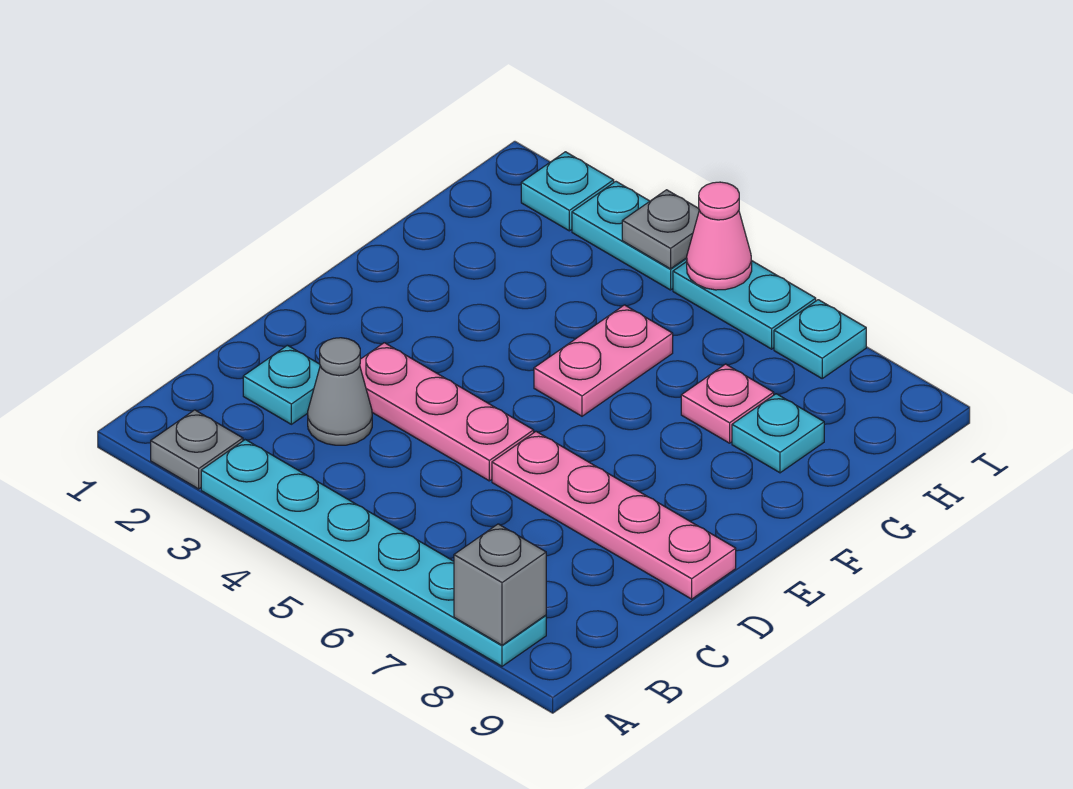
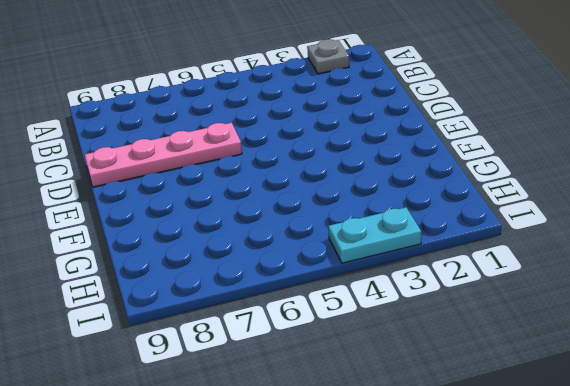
none -> cyan plate A3:A8 level 1
none -> cyan plate C2 level 1
none -> grey cone C3 level 1

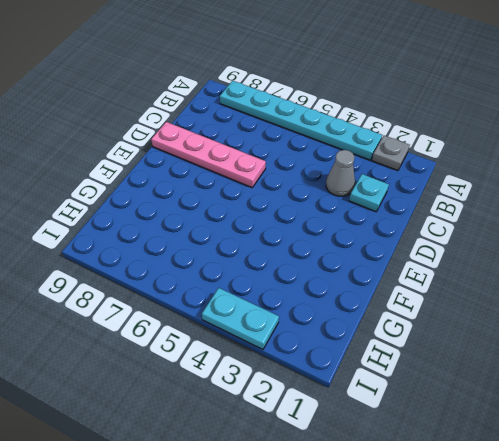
none -> pink plate D3:D5 level 1
none -> pink plate F5:G5 level 1
none -> pink plate G7 level 1

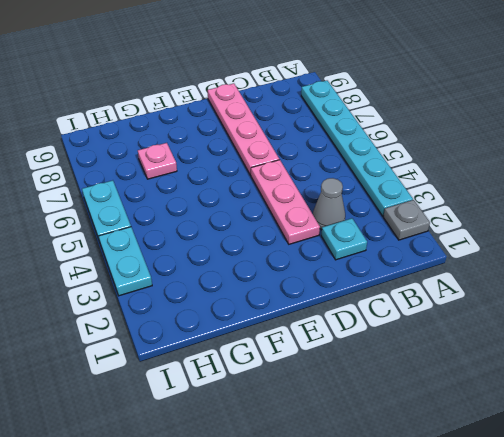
none -> pink plate F5:G5 level 1
none -> cyan plate G8 level 1
none -> cyan plate I2 level 1

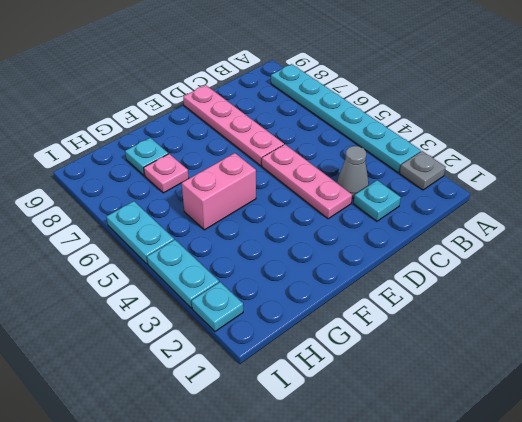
pink brick F5:G5 level 1 -> pink plate F5:G5 level 1
none -> cyan plate I7 level 1
none -> grey brick A8 level 2
none -> grey plate I4 level 2

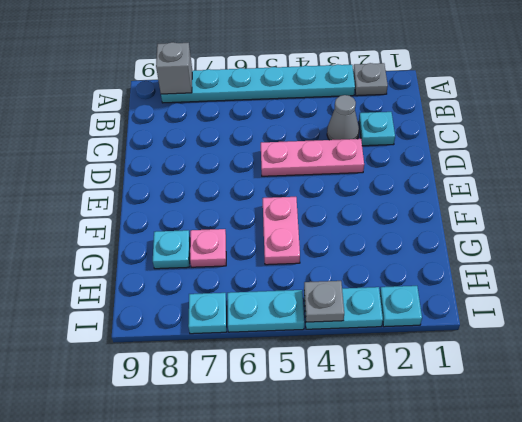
none -> pink plate D6:D9 level 1
none -> pink cone I5 level 2

